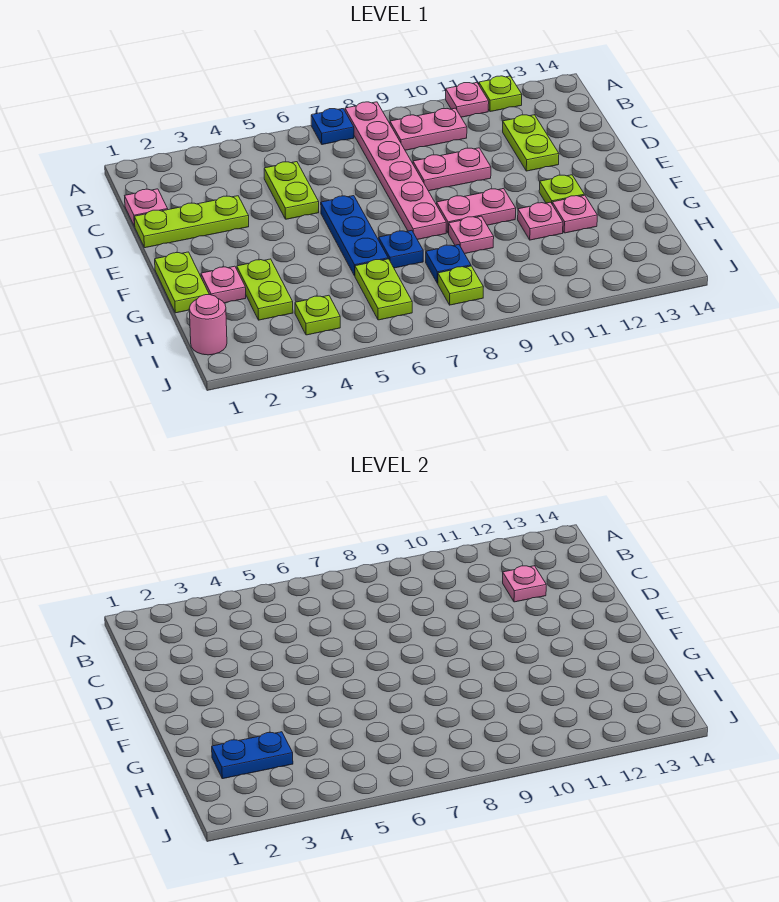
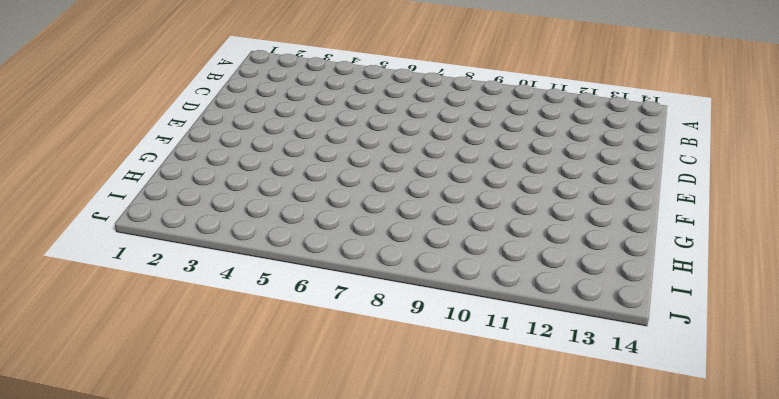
none -> blue plate A7 level 1
none -> pink plate A8:F8 level 1
none -> pink plate A11 level 1

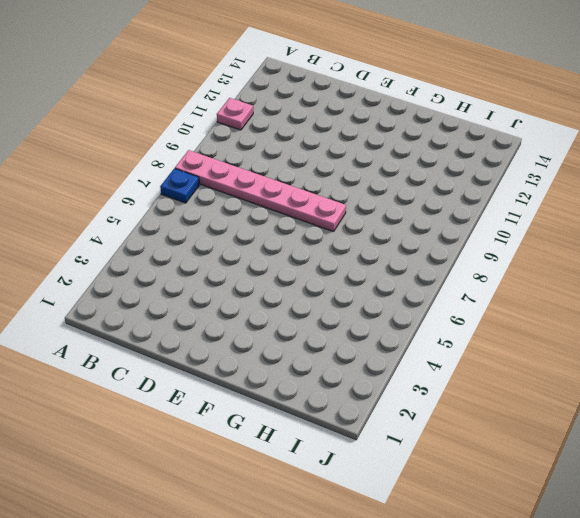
none -> lime plate A12 level 1
none -> pink plate B9:B10 level 1
none -> pink plate C1 level 1

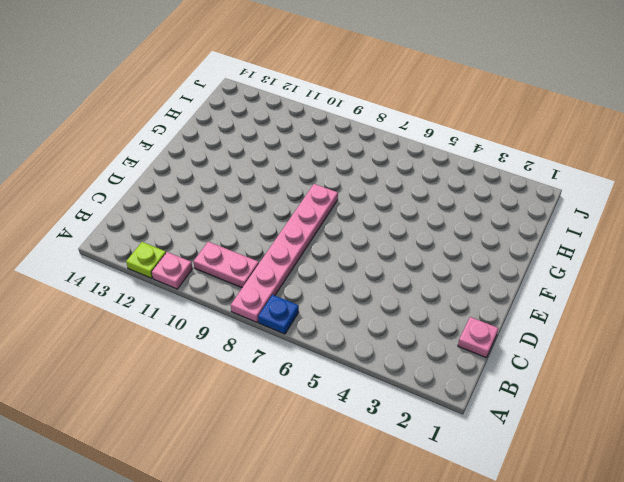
none -> lime plate C5:D5 level 1
none -> lime plate C12:D12 level 1
none -> lime plate D1:D3 level 1

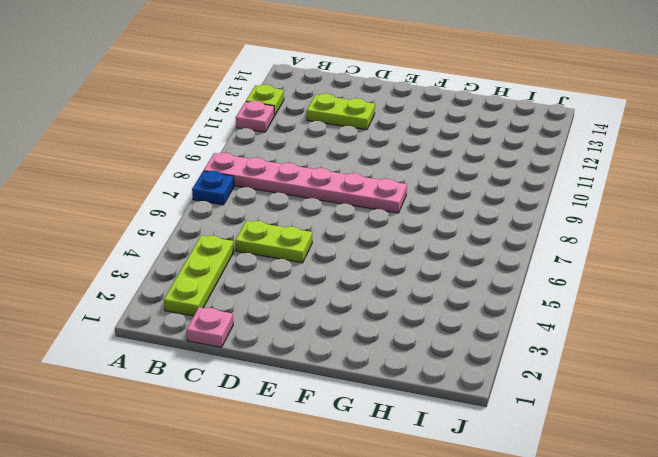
lime plate B2:B4 level 1 -> lime plate D1:D3 level 1
none -> pink plate B9:B10 level 1
none -> pink plate D9:D10 level 1
none -> blue plate E6:G6 level 1

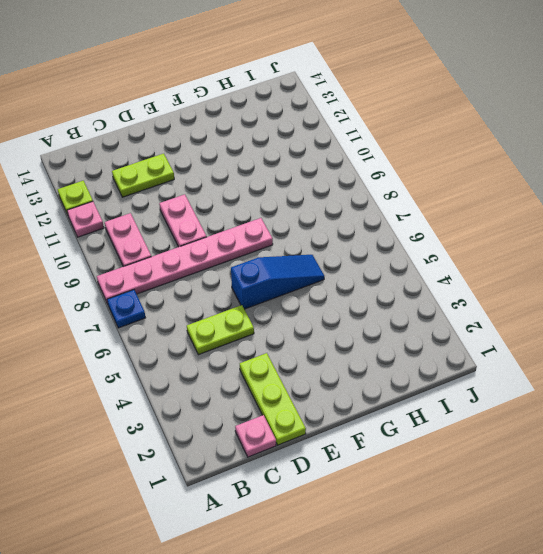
blue slope E6:G6 level 1 top E -> blue plate E6:G6 level 1
none -> lime plate F1:G1 level 1
none -> pink plate F9:F10 level 1
none -> lime plate F12 level 1

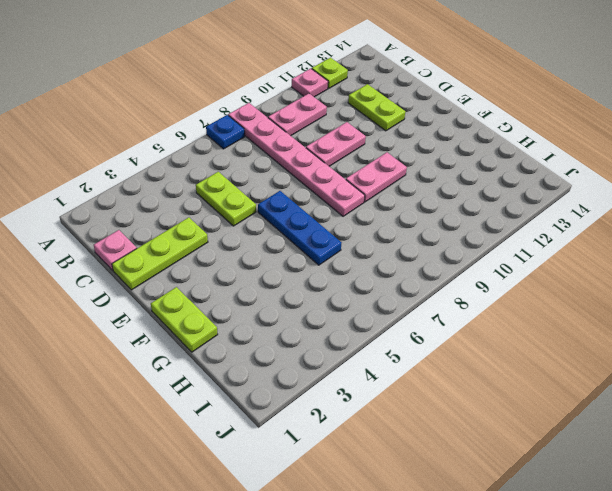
none -> lime plate F12 level 1
none -> pink plate G2 level 1
none -> lime plate G3:H3 level 1

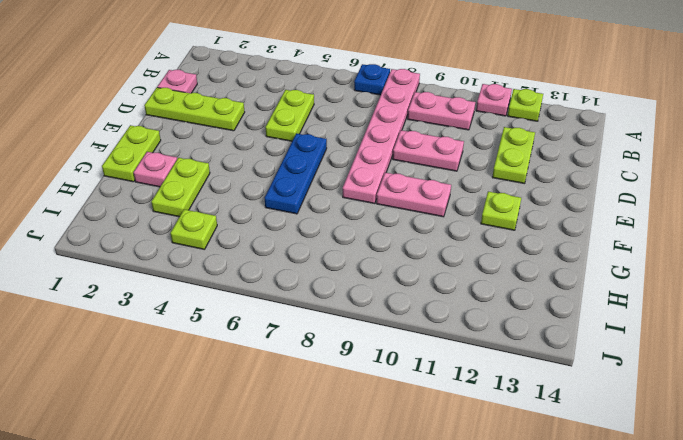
none -> blue plate G7 level 1
none -> pink plate G9 level 1
none -> pink plate G11 level 1

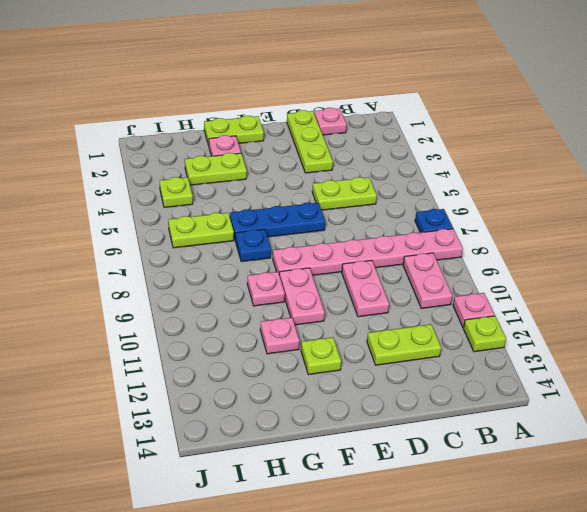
none -> pink plate G12 level 1
none -> blue plate H8 level 1
none -> pink round brick I1 level 1

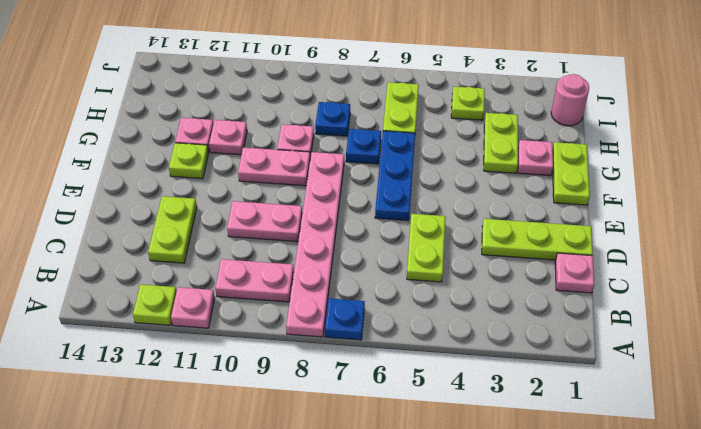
none -> lime plate I8 level 1
none -> pink plate C12 level 2
none -> blue plate H2:H3 level 2

